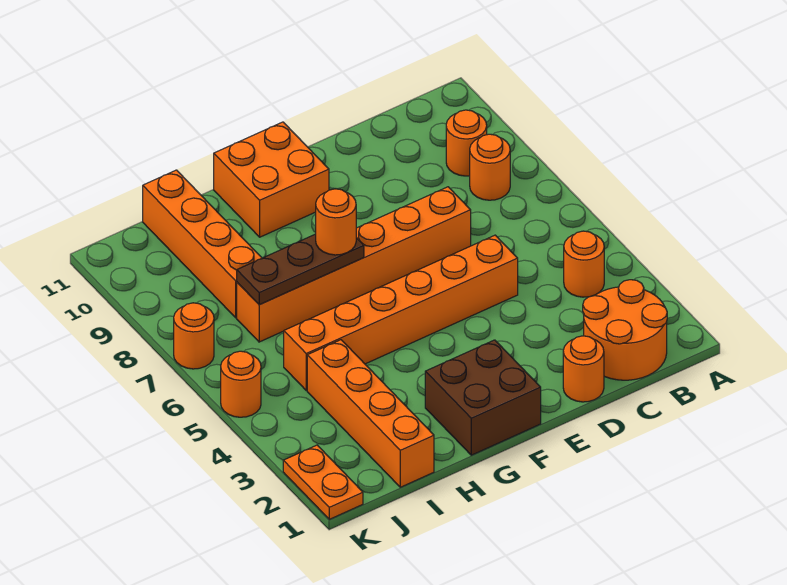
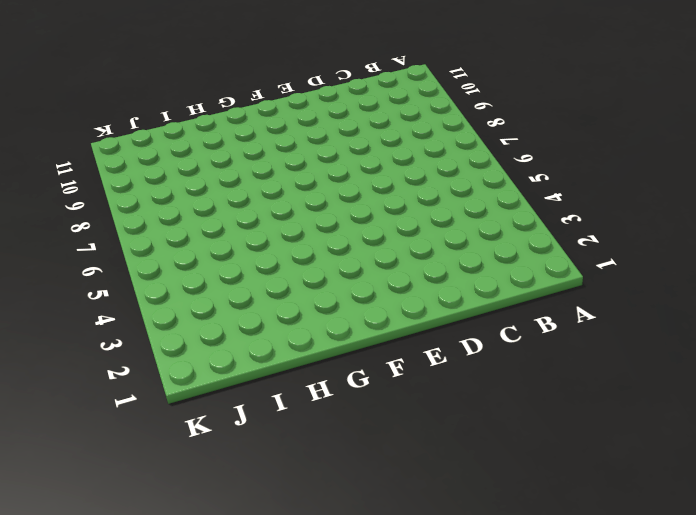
none -> orange round brick B1:C2 level 1
none -> orange round brick B4 level 1
none -> orange round brick B8 level 1

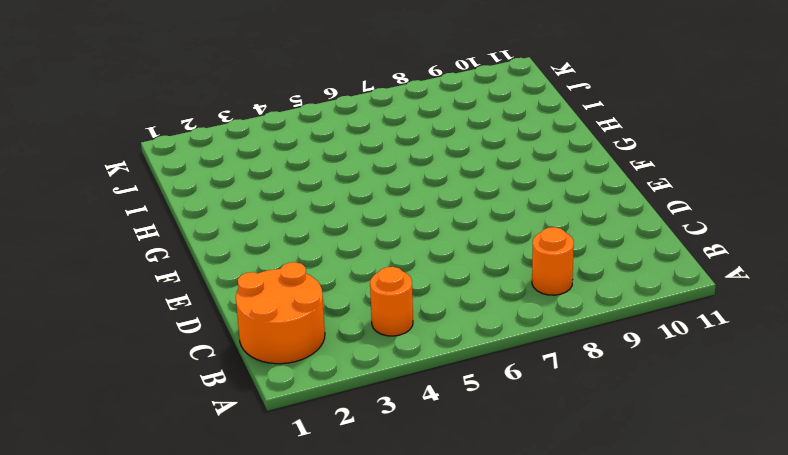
none -> orange round brick B9 level 1
none -> orange round brick D1 level 1
none -> orange brick D5:I5 level 1

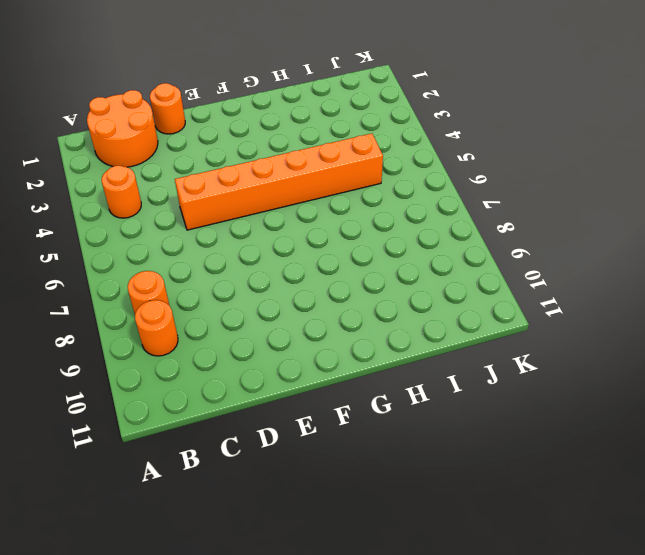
none -> orange brick D7:I7 level 1
none -> brown brick F1:G2 level 1
none -> orange brick F10:G11 level 1

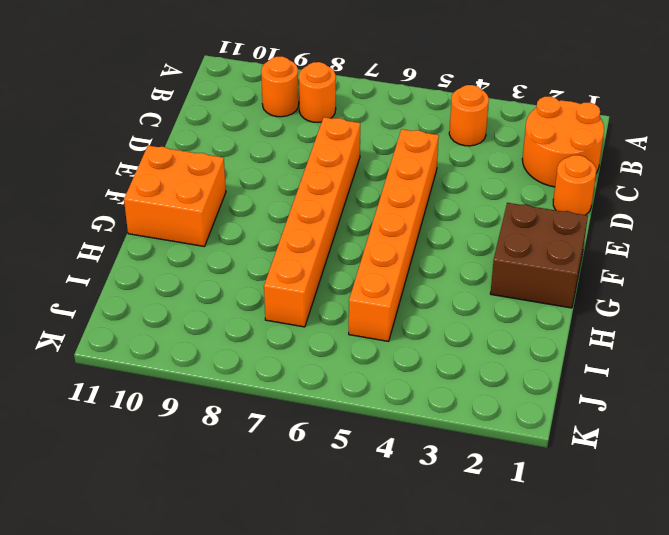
none -> orange brick I1:I4 level 1
none -> orange brick I8:I11 level 1
none -> orange plate K1:K2 level 1

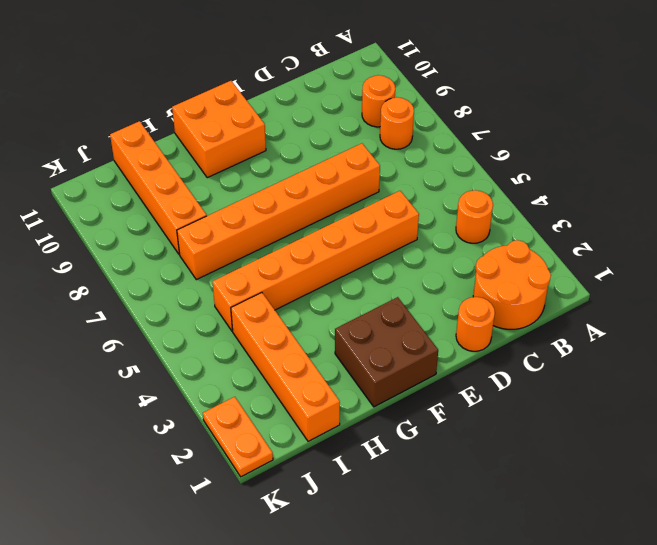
none -> orange round brick K5 level 1
none -> orange round brick K7 level 1
none -> brown plate G7:I7 level 2

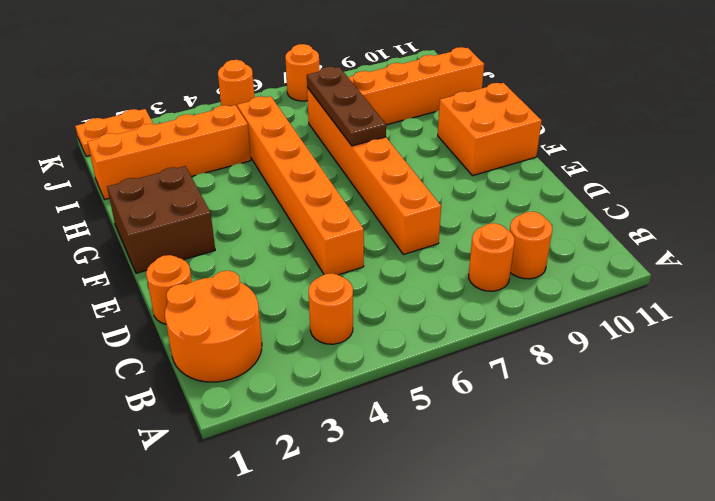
none -> orange round brick G7 level 3

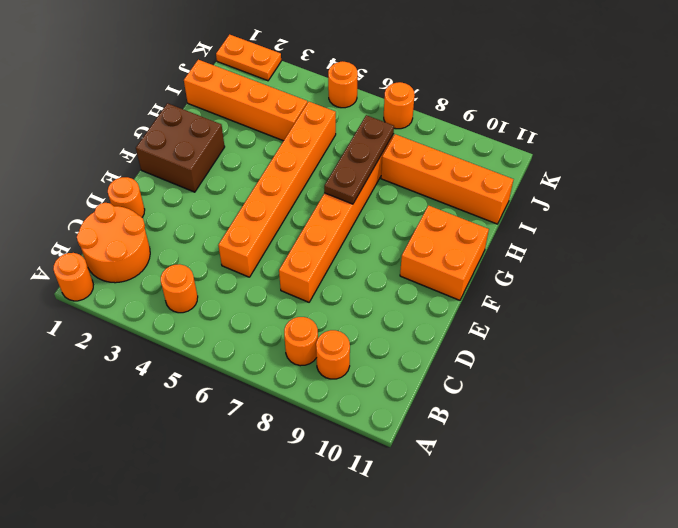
orange round brick A1 level 1 -> orange round brick G7 level 3

